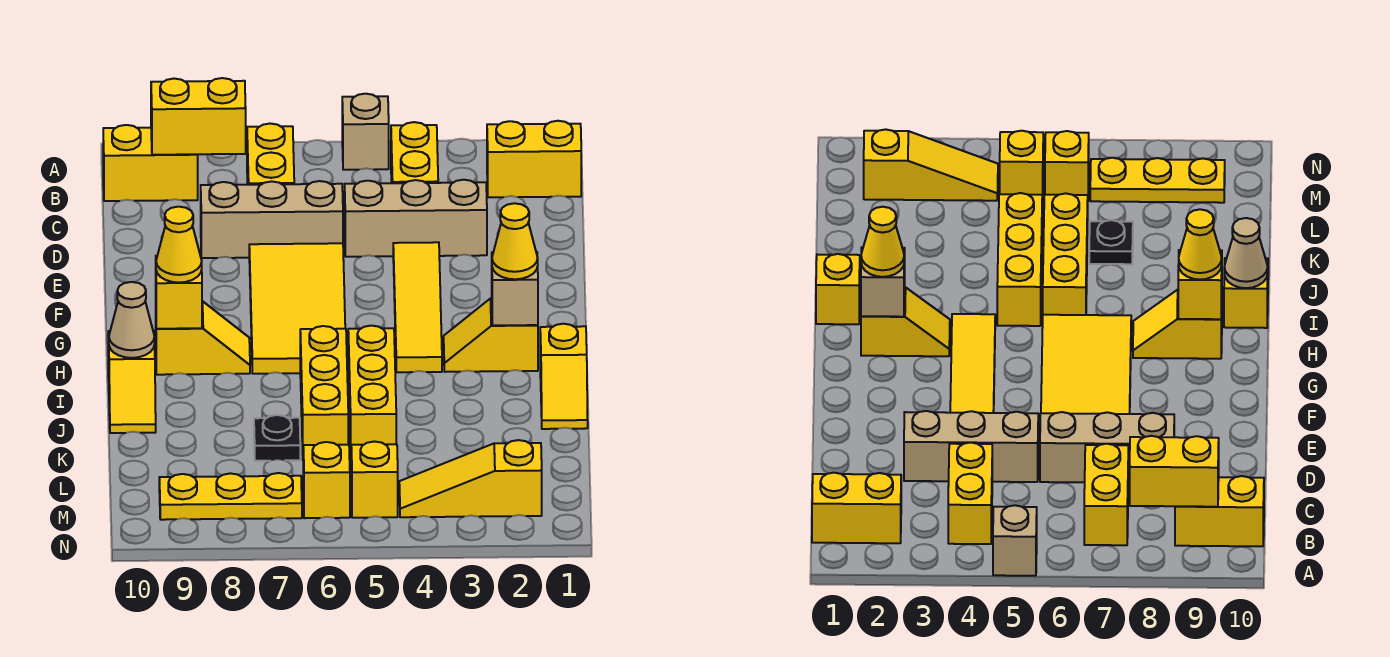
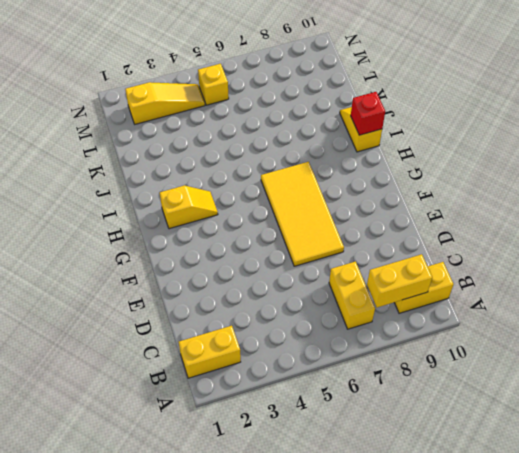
red brick I10 level 2 -> tan cone I10 level 2
none -> tan brick A5 level 1
none -> yellow brick B4:C4 level 1
none -> tan brick D3:D5 level 1

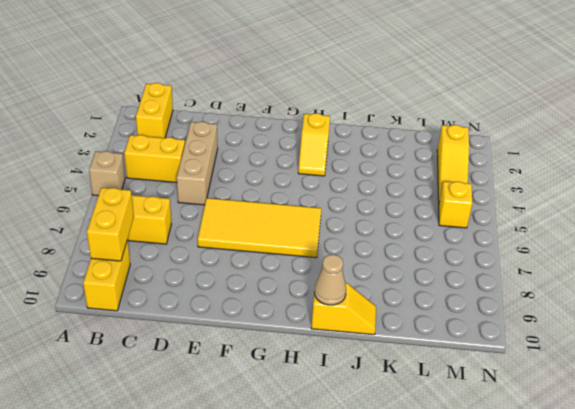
none -> tan brick D6:D8 level 1
none -> yellow tile E4:H4 level 1
none -> yellow slope H8:H9 level 1 top 9

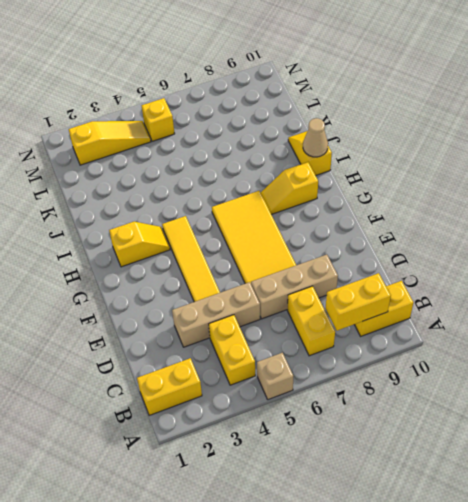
none -> yellow slope I1:J1 level 1 top I
none -> yellow brick I5:K5 level 1
none -> yellow brick I6:K6 level 1

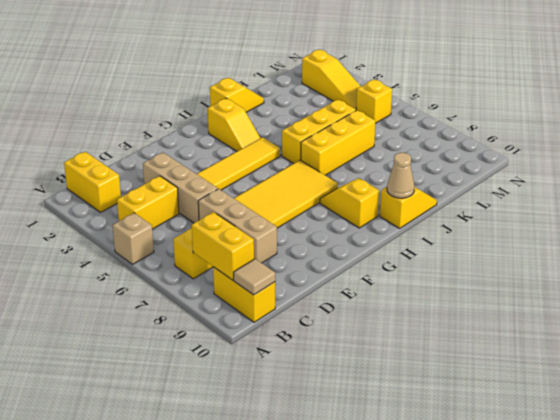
tan tile B10 level 2 -> none
none -> black plate K7 level 1
none -> yellow brick M6 level 1
none -> yellow plate M7:M9 level 1

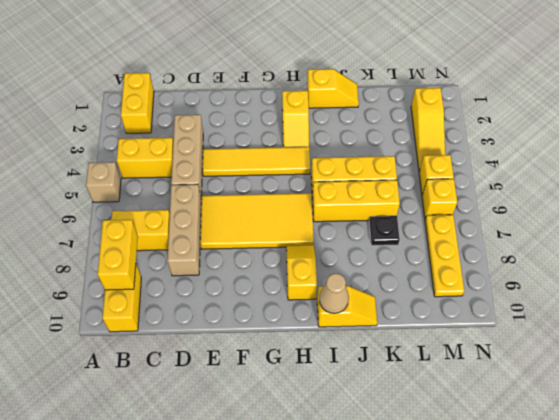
none -> tan brick H2 level 2
none -> yellow brick H9 level 2
none -> yellow cone H2 level 3

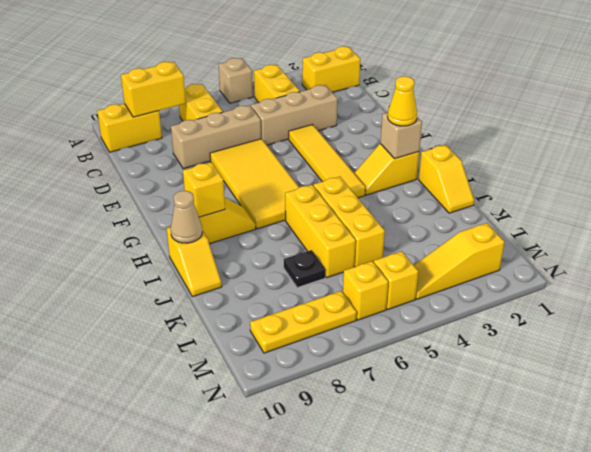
none -> yellow cone H9 level 3

